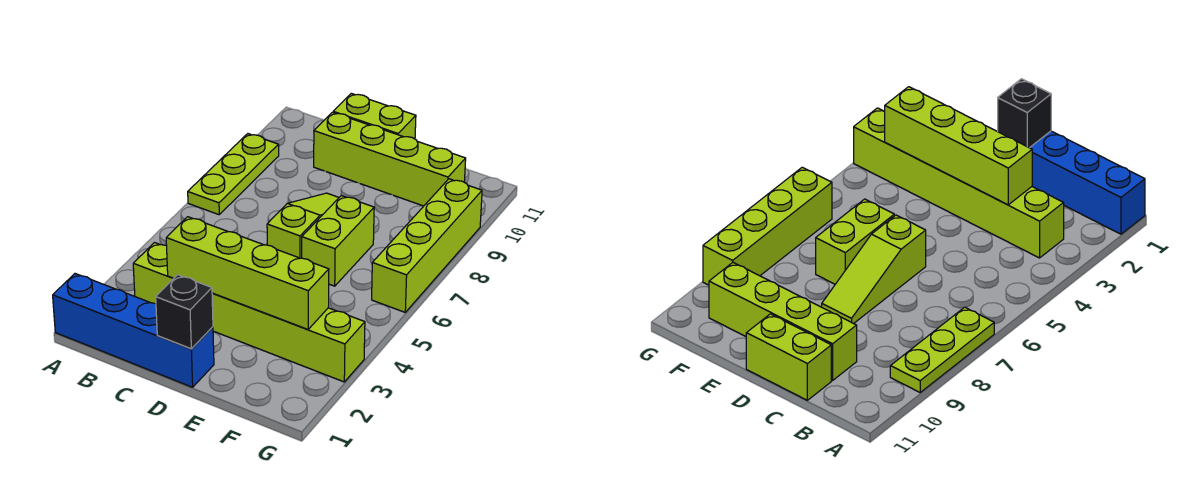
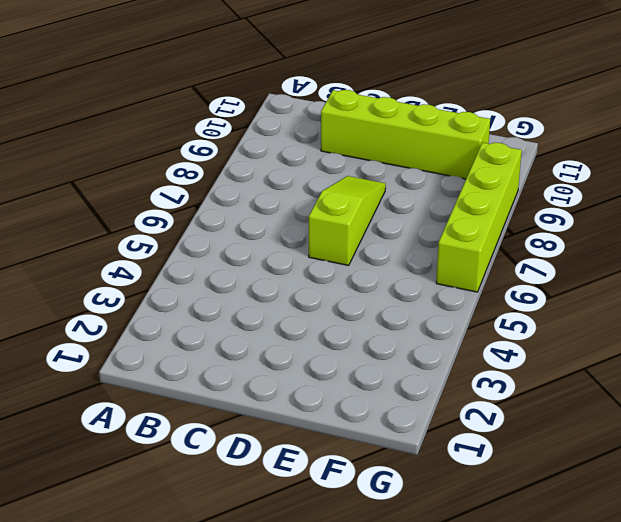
none -> blue brick A1:D1 level 1
none -> lime plate A7:A9 level 1

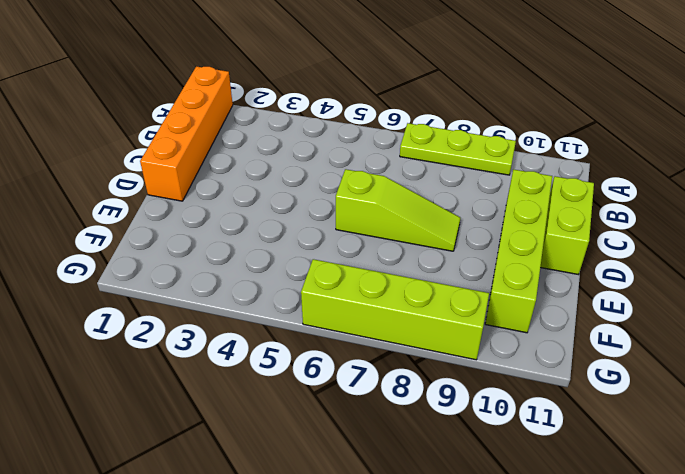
orange brick A1:D1 level 1 -> blue brick A1:D1 level 1
none -> lime brick B3:G3 level 1
none -> lime brick E6:E7 level 1

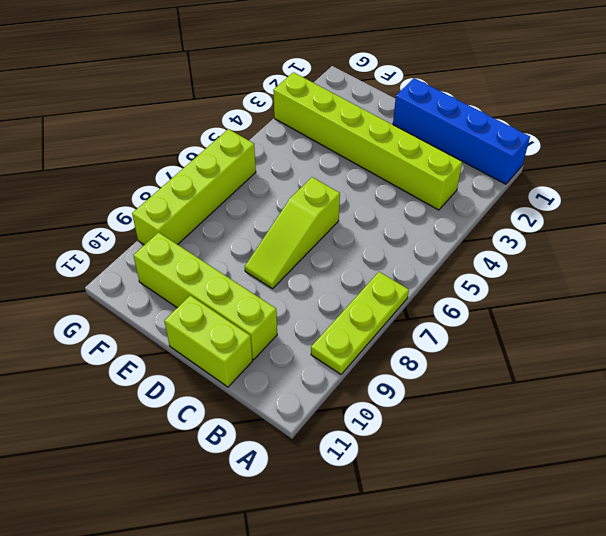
none -> lime brick E6:E7 level 1
none -> lime brick C3:F3 level 2

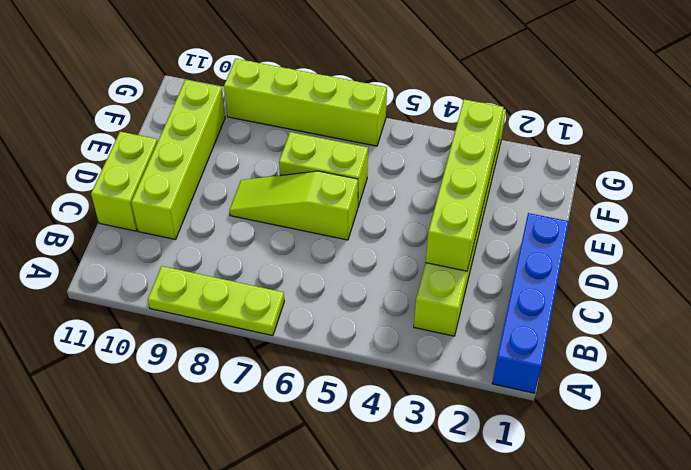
none -> black brick D1 level 2

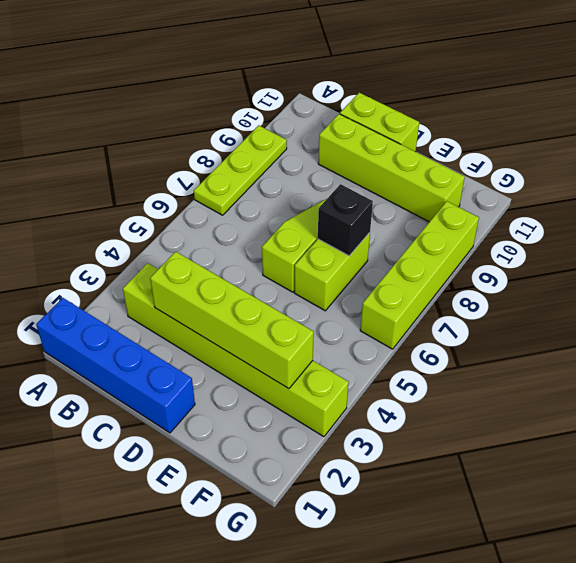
black brick E7 level 2 -> black brick D1 level 2

